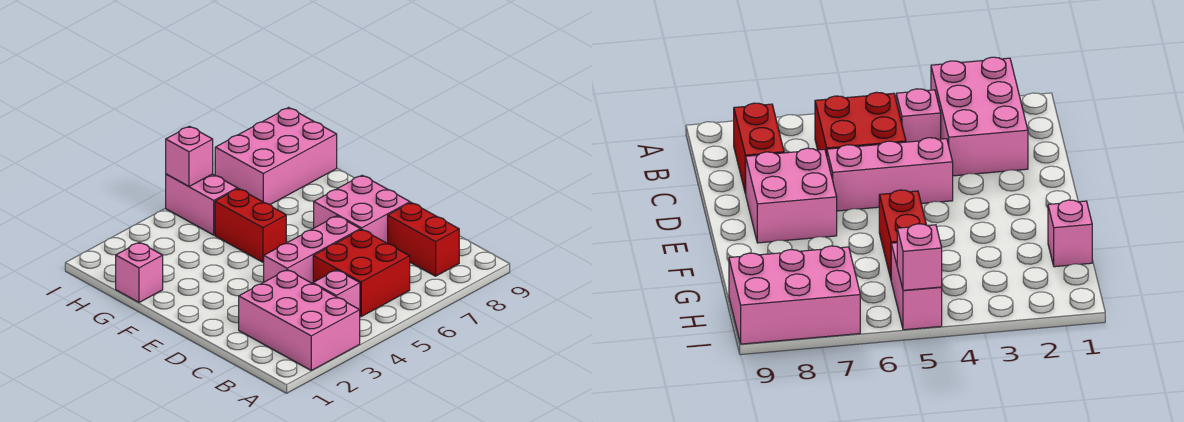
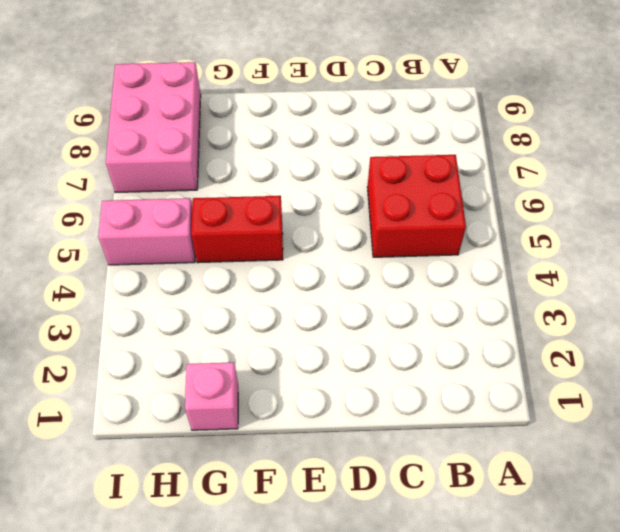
none -> pink brick A2:C3 level 1
none -> pink brick B4 level 1

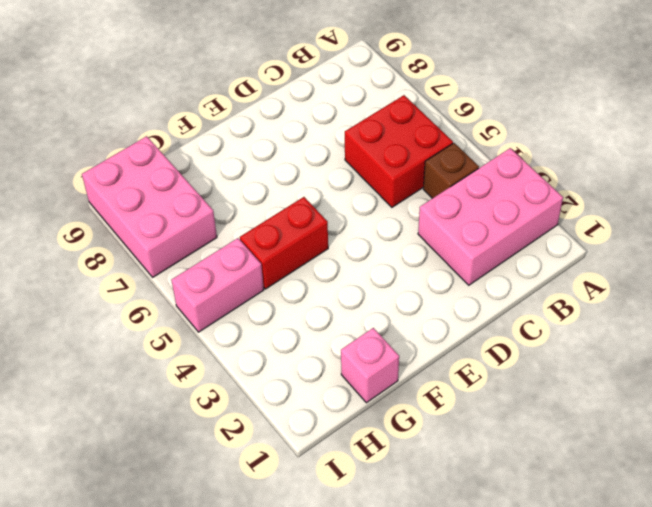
brown brick B4 level 1 -> pink brick B4 level 1
none -> red brick B8:C8 level 1
none -> pink brick D4:D6 level 1

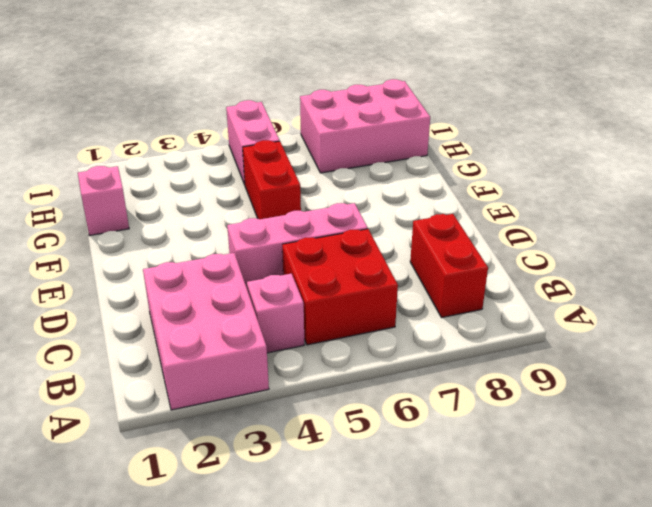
none -> pink brick D7:E8 level 1
none -> pink brick I5 level 2

